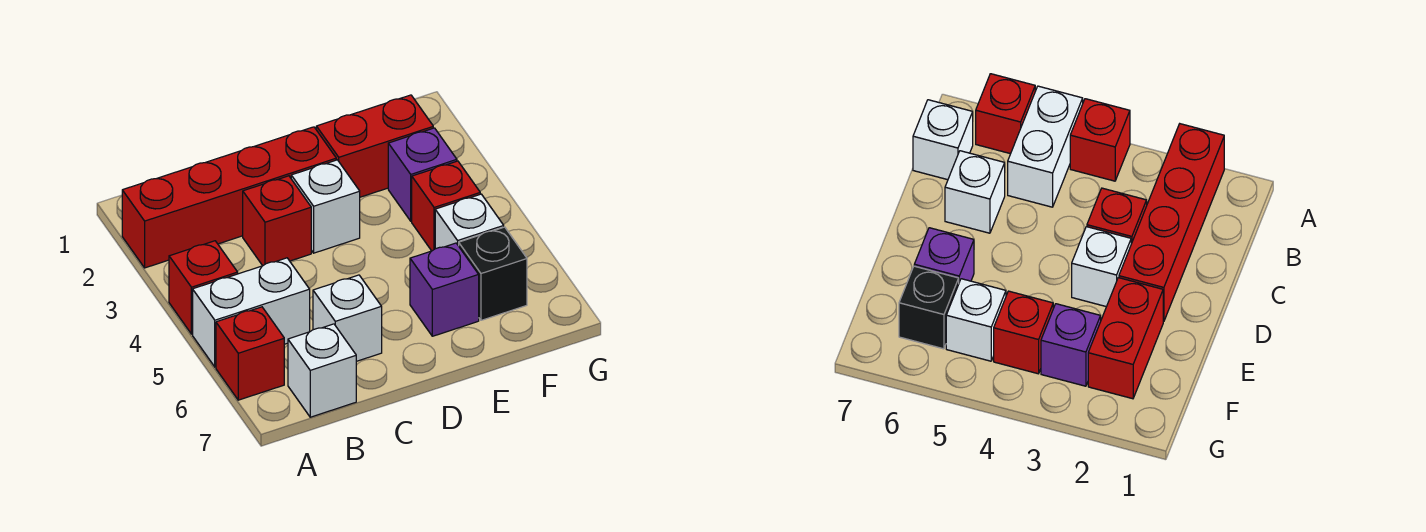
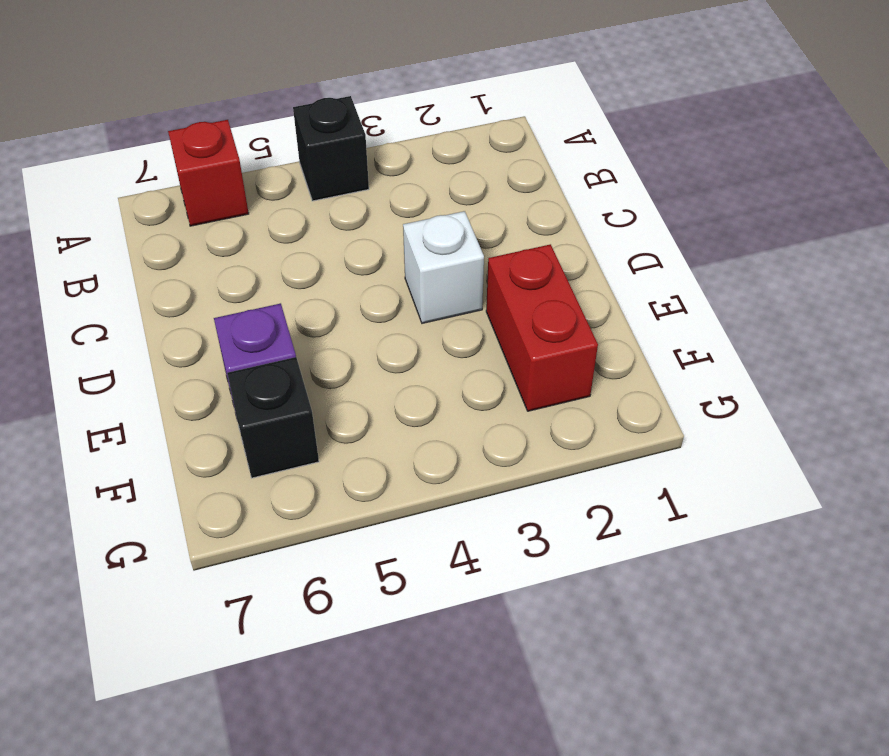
black brick A4 level 1 -> red brick A4 level 1
none -> red brick A2:D2 level 1
none -> white brick A5:B5 level 1
none -> white brick B7 level 1

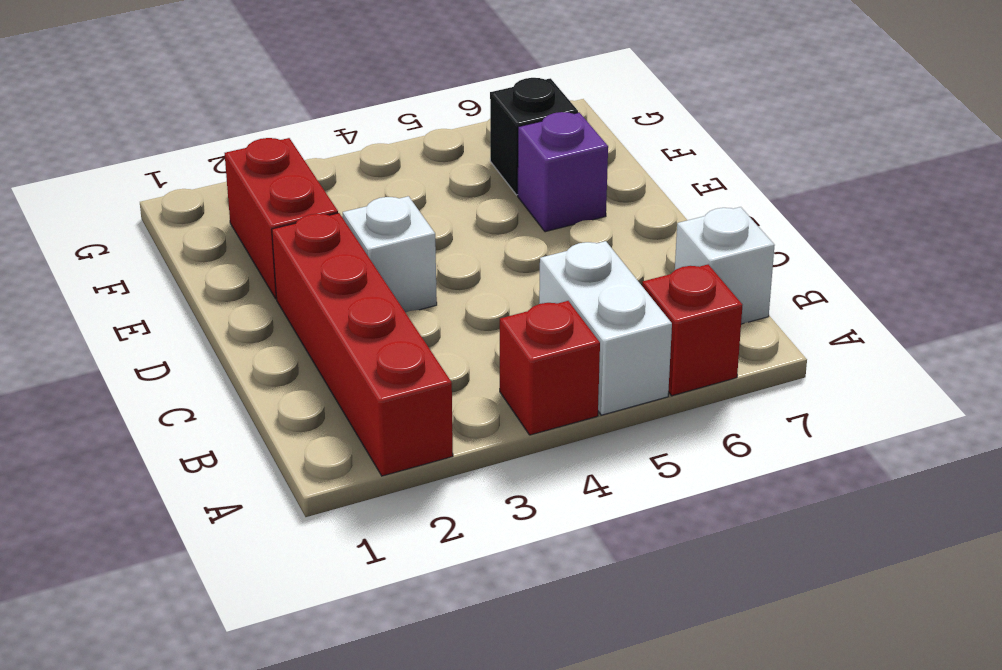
none -> red brick C3 level 1
none -> white brick C6 level 1
none -> purple brick F3 level 1

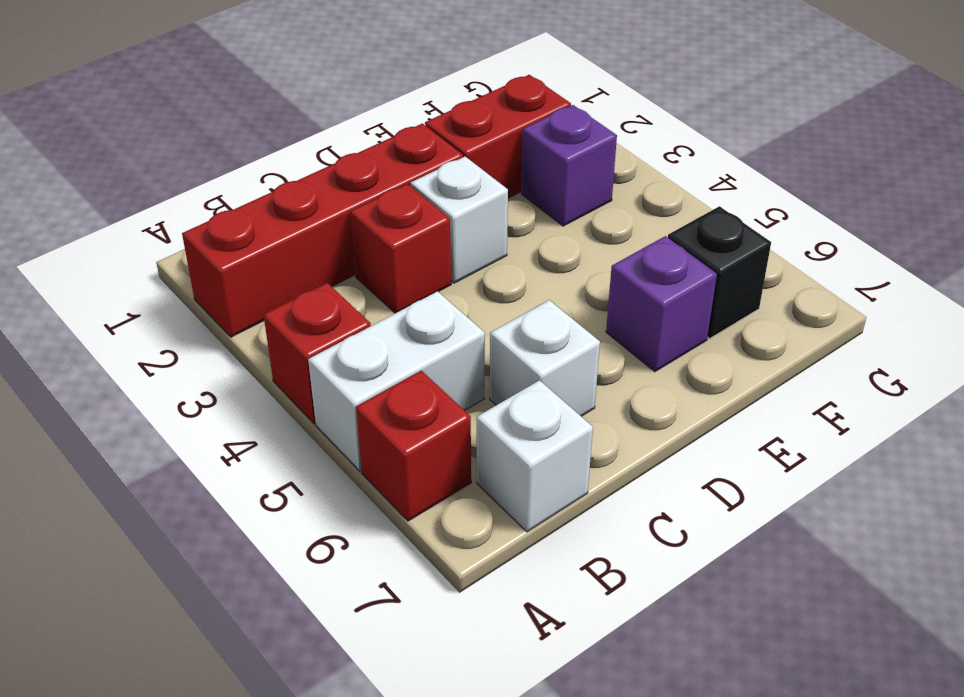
none -> red brick F4 level 1
none -> white brick F5 level 1

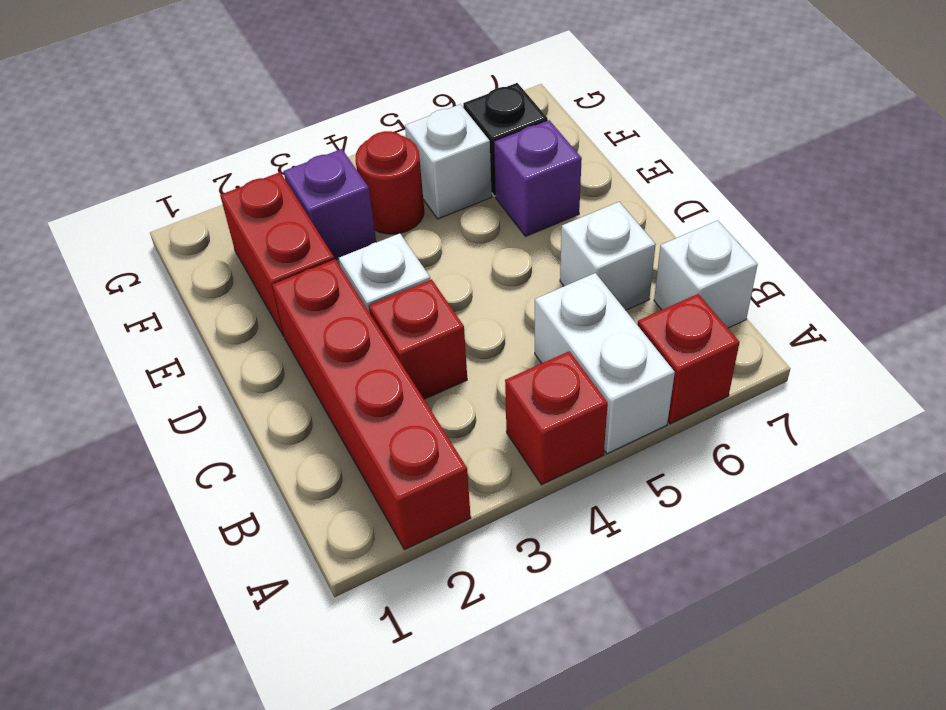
red round brick F4 level 1 -> red brick F4 level 1

